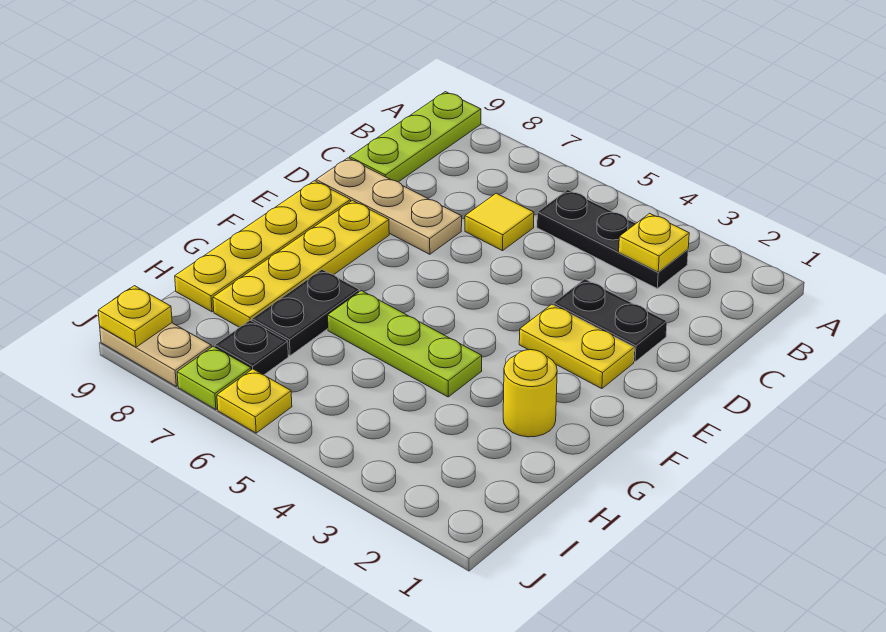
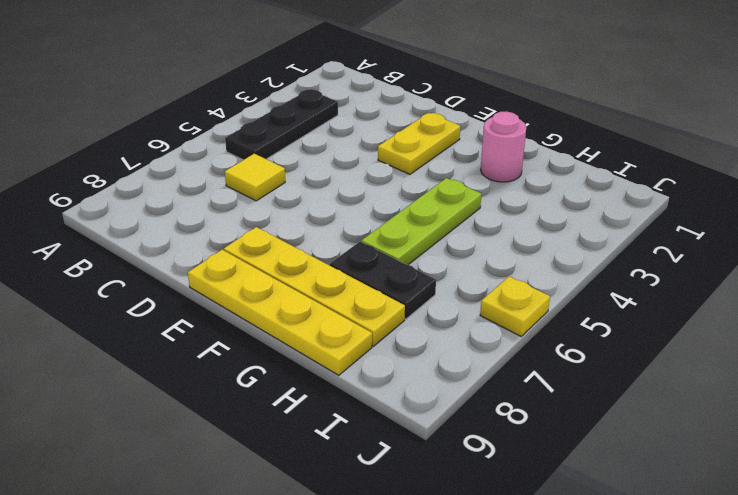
pink round brick G2 level 1 -> yellow round brick G2 level 1
none -> lime plate A9:C9 level 1
none -> black plate D2:D3 level 1
none -> tan plate D7:D9 level 1

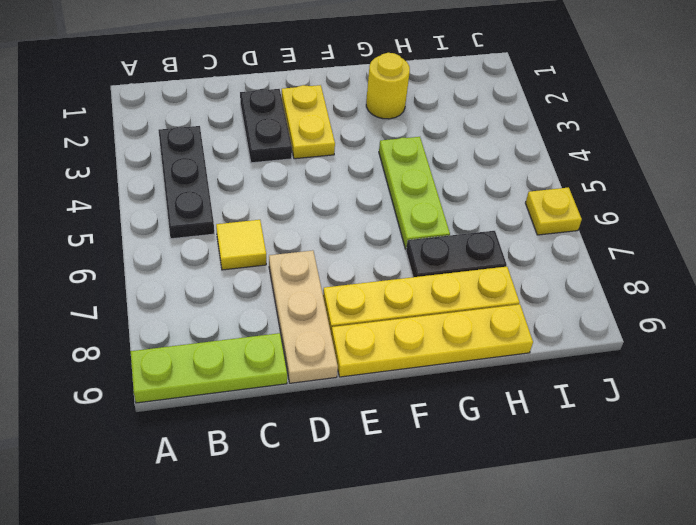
none -> black plate I7 level 1
none -> lime plate J7 level 1
none -> tan plate J8:J9 level 1

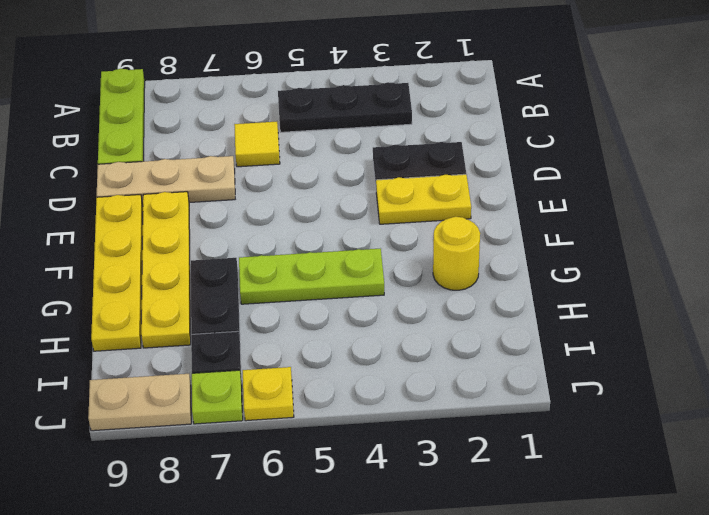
none -> yellow plate B3 level 2
none -> yellow plate J9 level 2

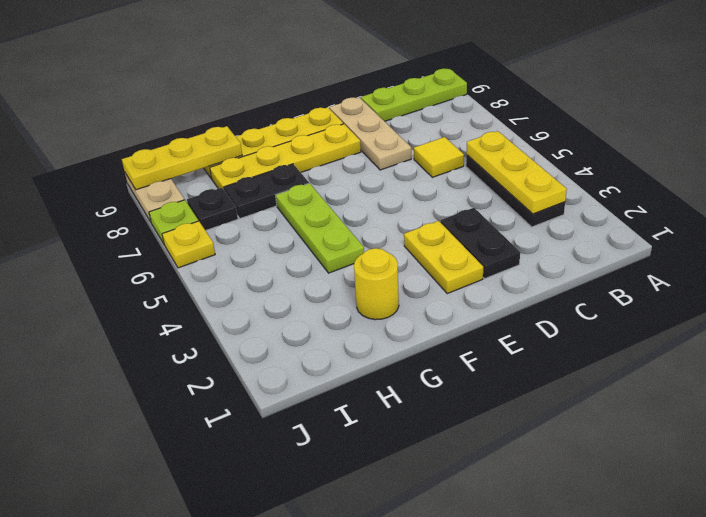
yellow plate B3:B5 level 2 -> yellow plate B3 level 2
yellow plate H9:J9 level 2 -> yellow plate J9 level 2

